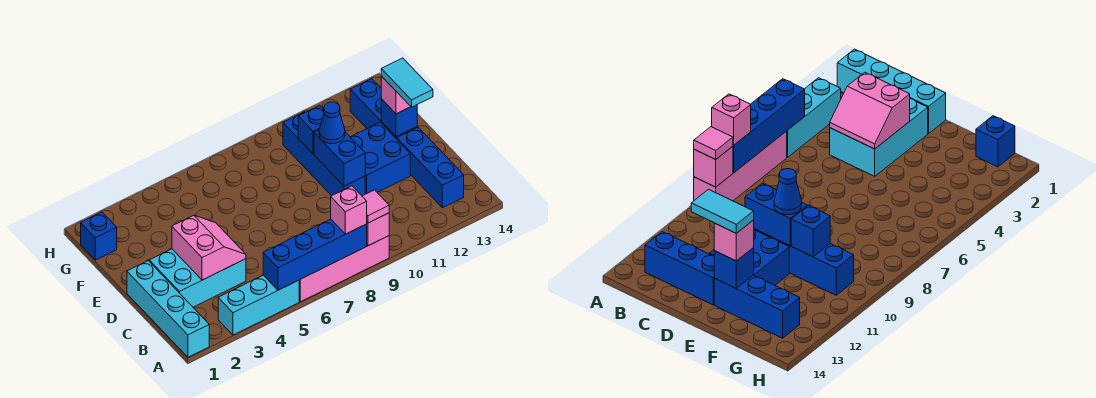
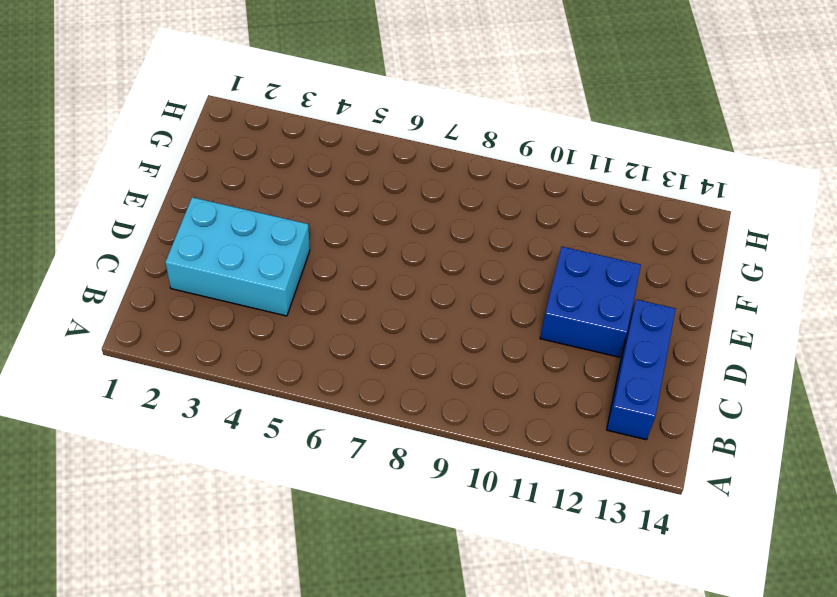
none -> cyan brick A1:D1 level 1
none -> cyan brick A3:A5 level 1
none -> pink brick A6:A9 level 1

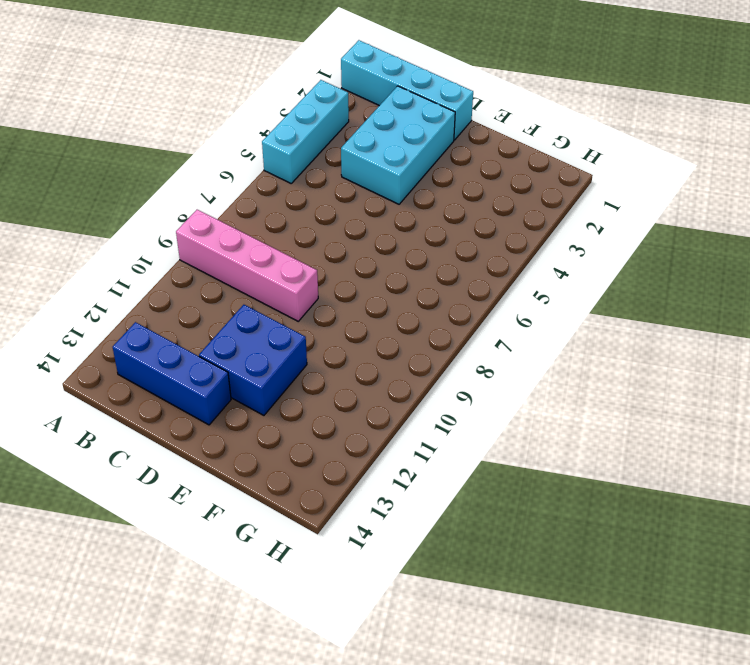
pink brick A9:D9 level 1 -> pink brick A6:A9 level 1
none -> blue brick D10:G10 level 1
none -> blue brick E13:G13 level 1
none -> blue brick G1 level 1

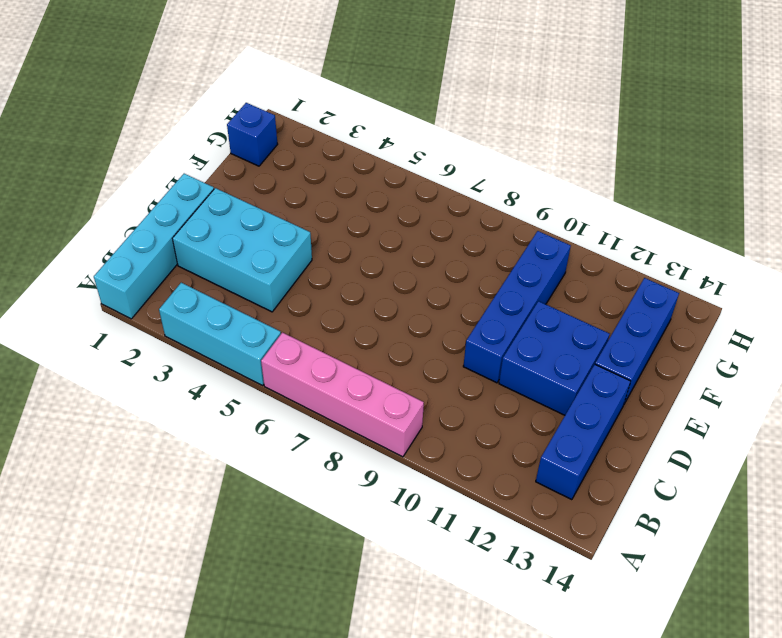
none -> blue brick A5:A8 level 2
none -> pink brick A9 level 2
none -> pink slope C3:D4 level 2 top 3

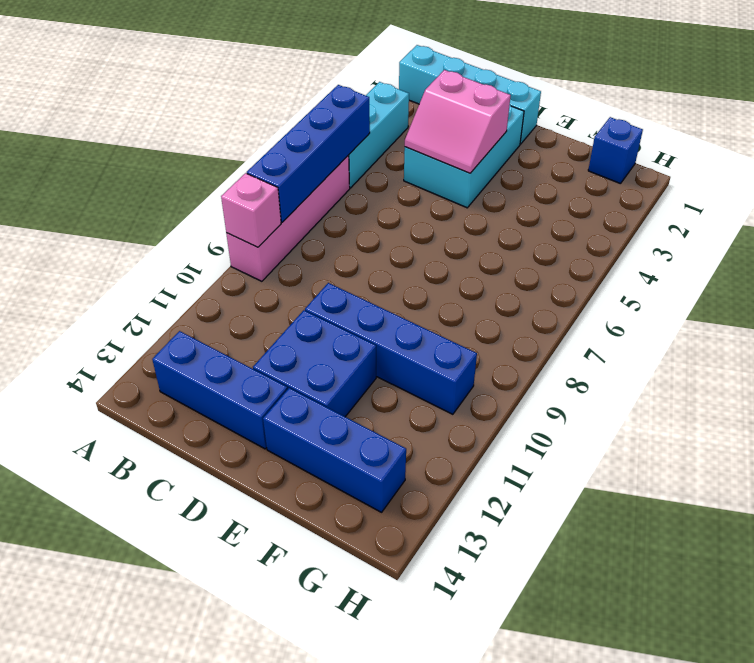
none -> blue brick D10:E10 level 2
none -> blue brick E13 level 2
none -> blue brick F10 level 2

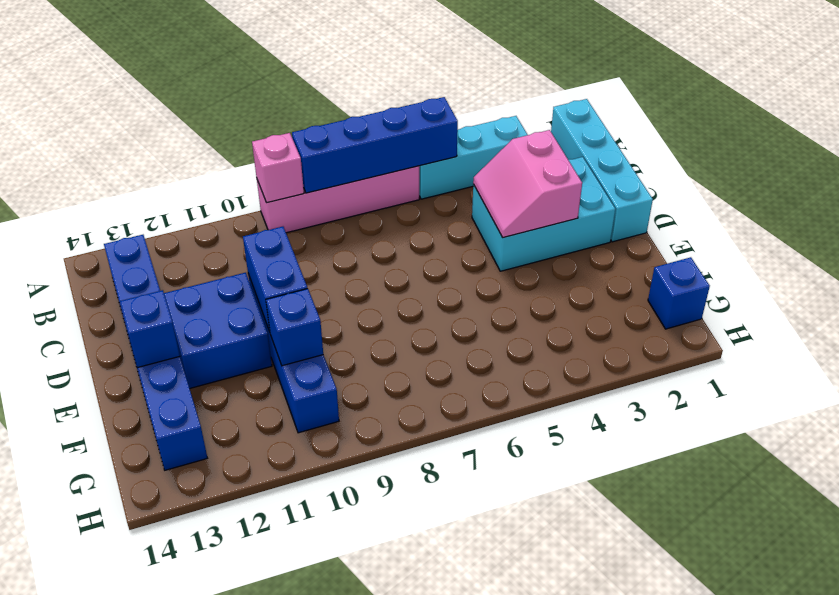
none -> pink brick A8 level 3
none -> pink tile A9 level 3
none -> blue cone E10 level 3

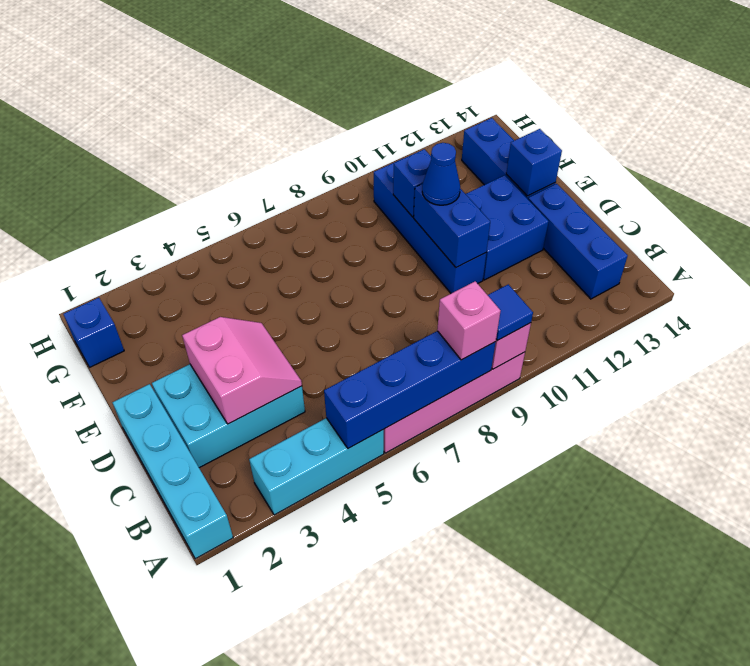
blue tile A9 level 3 -> pink tile A9 level 3
none -> pink brick E13 level 3
none -> cyan tile D13:E13 level 4

